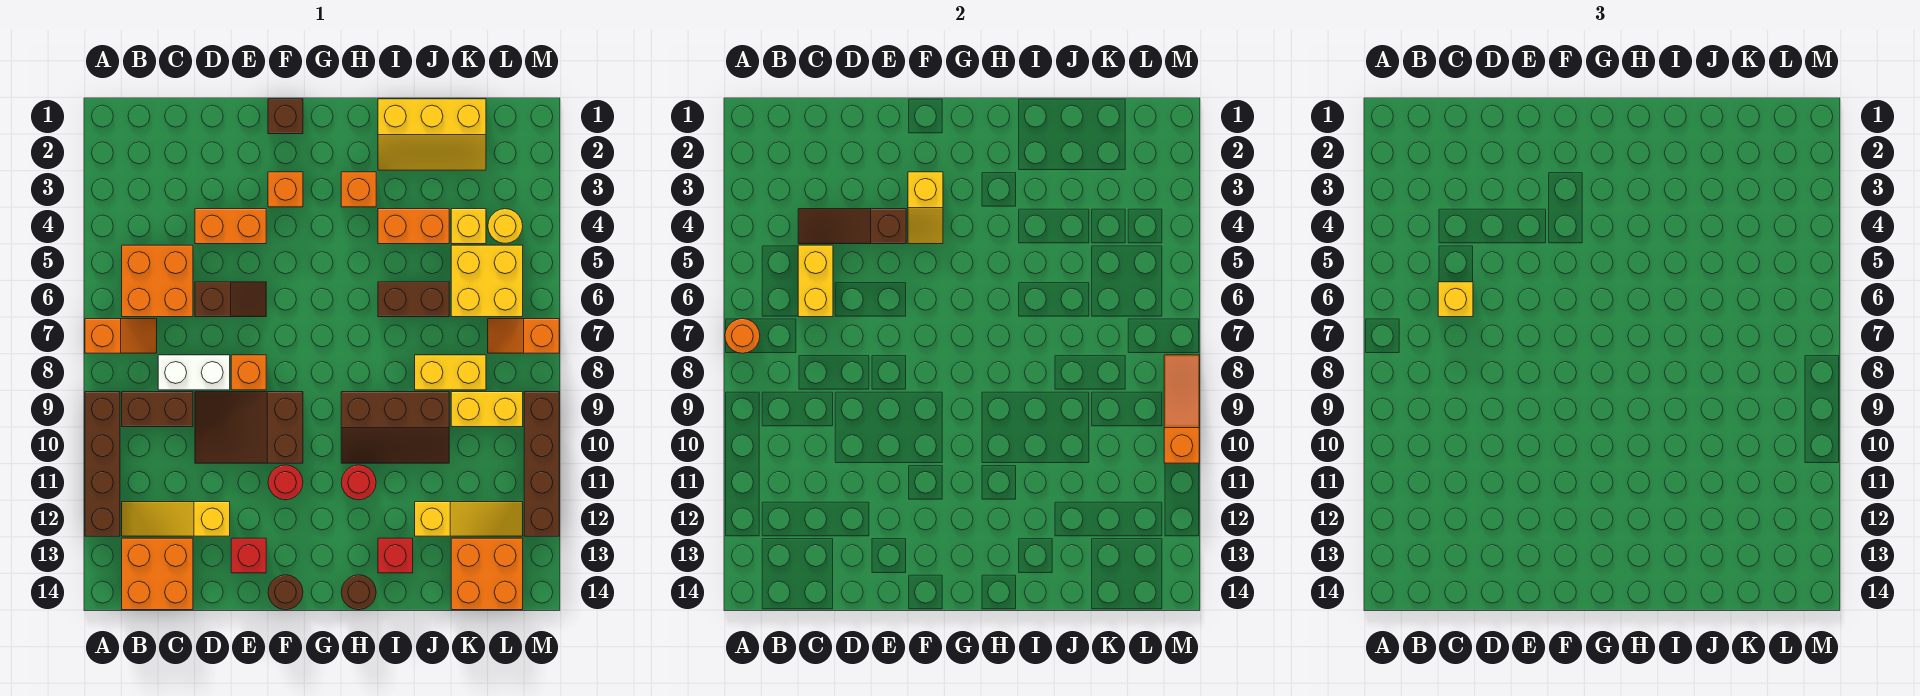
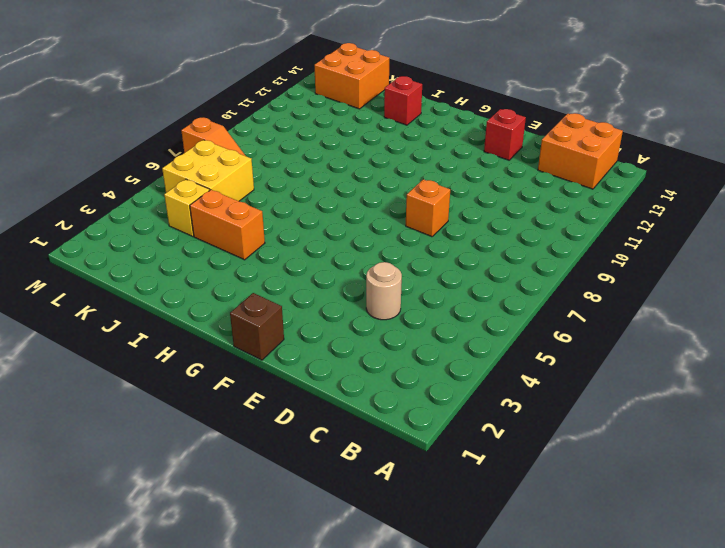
tan round brick D4 level 1 -> orange brick D4:E4 level 1
none -> orange slope A7:B7 level 1 top A
none -> brown brick A9:A12 level 1
none -> orange brick B5:C6 level 1
none -> brown brick B9:C9 level 1

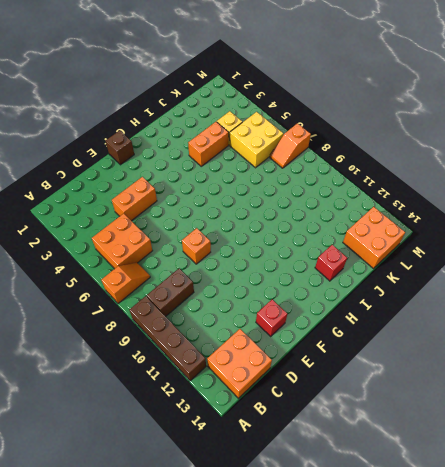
none -> yellow slope B12:D12 level 1 top D
none -> white brick C8:D8 level 1
none -> brown slope D6:E6 level 1 top D
none -> brown slope D9:F10 level 1 top F

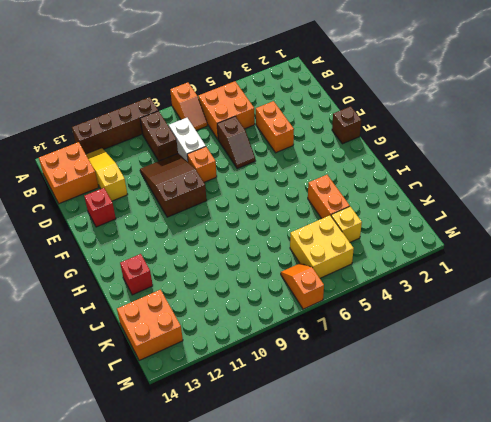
none -> orange brick F3 level 1
none -> red round brick F11 level 1
none -> brown round brick F14 level 1
none -> orange brick H3 level 1

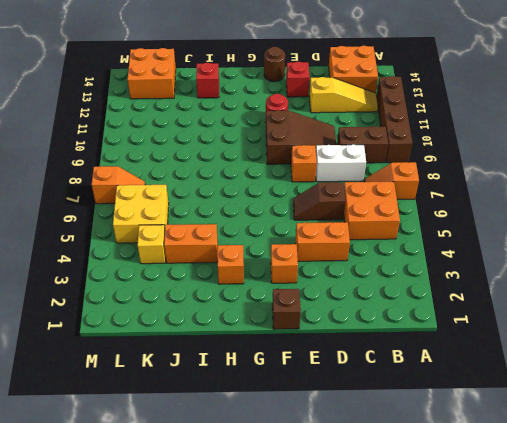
none -> brown slope H9:J10 level 1 top 9
none -> red round brick H11 level 1
none -> brown round brick H14 level 1
none -> yellow slope I1:K2 level 1 top 1

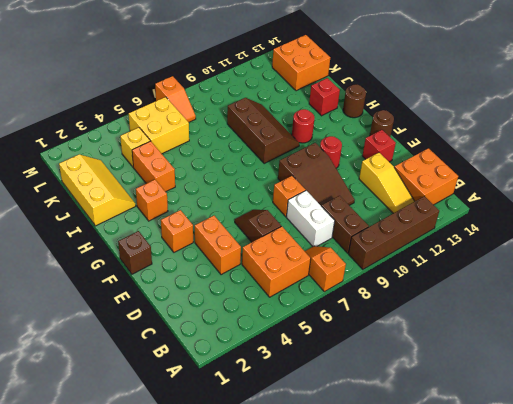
none -> brown brick I6:J6 level 1
none -> yellow brick J8:K8 level 1
none -> yellow slope J12:L12 level 1 top J
none -> yellow brick K9:L9 level 1

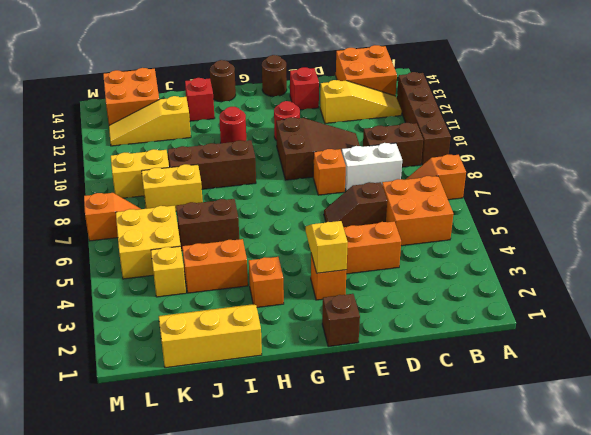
none -> yellow round brick L4 level 1
none -> brown brick M9:M12 level 1
none -> orange round brick A7 level 2
none -> brown slope C4:E4 level 2 top E

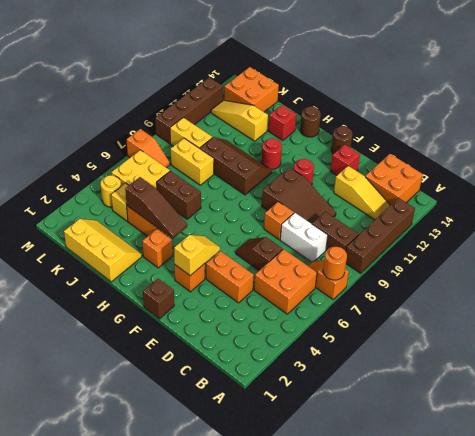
brown slope H4:J4 level 2 top J -> brown slope C4:E4 level 2 top E
none -> yellow brick C5:C6 level 2
none -> orange slope M8:M10 level 2 top 10
none -> yellow brick C6 level 3

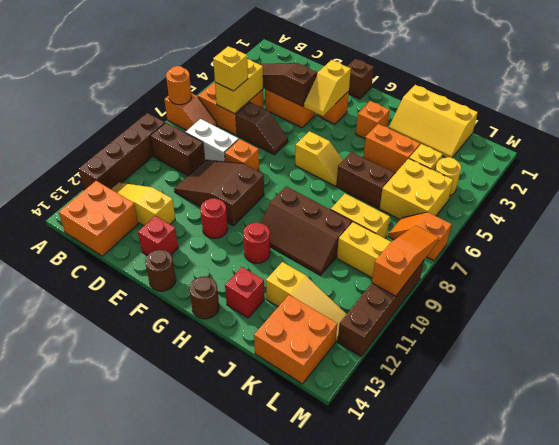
yellow slope G6:H6 level 1 top G -> none

